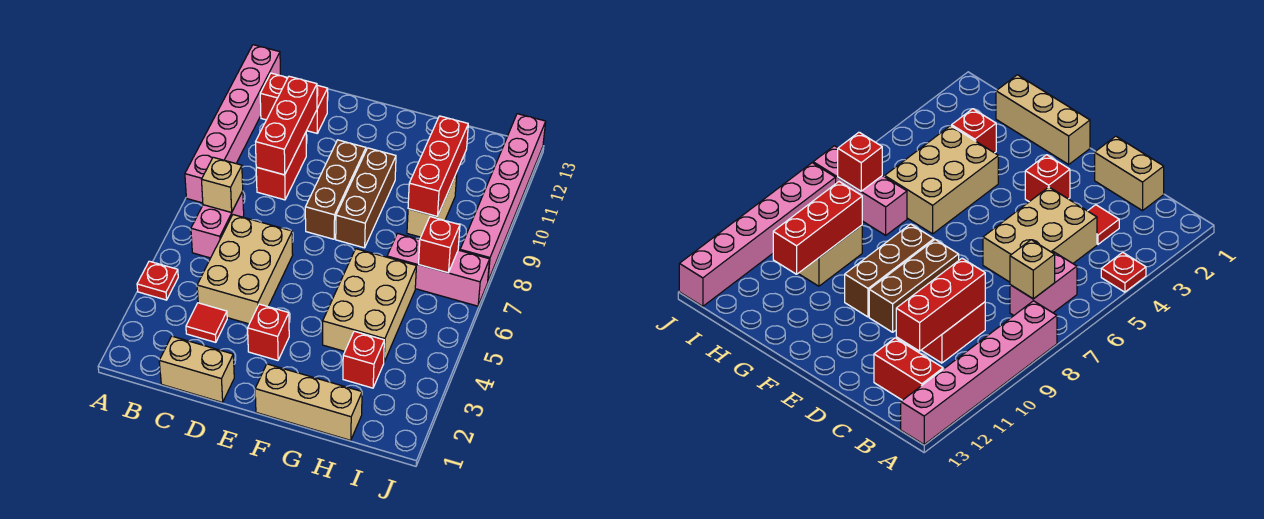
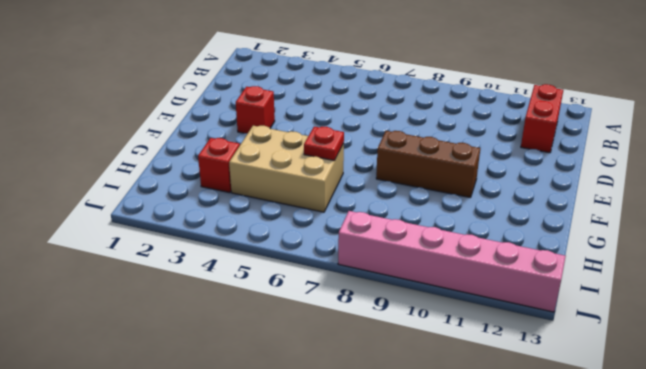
red plate G6 level 2 -> red plate A4 level 1
none -> pink brick A8:A13 level 1
none -> pink brick B6:B7 level 1
none -> tan brick C1:D1 level 1

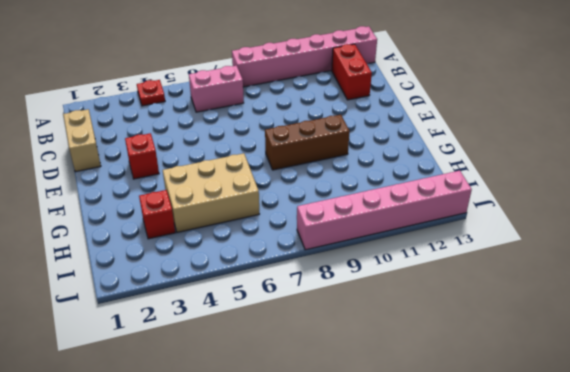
none -> red tile C3 level 1
none -> tan brick C4:D6 level 1
none -> red brick C9:C10 level 1

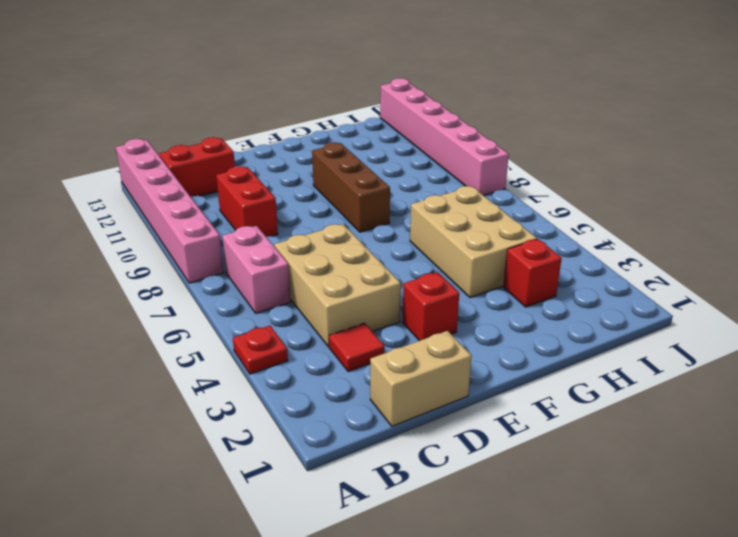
none -> brown brick E8:E10 level 1
none -> tan brick F1:H1 level 1
none -> pink brick H7:J7 level 1

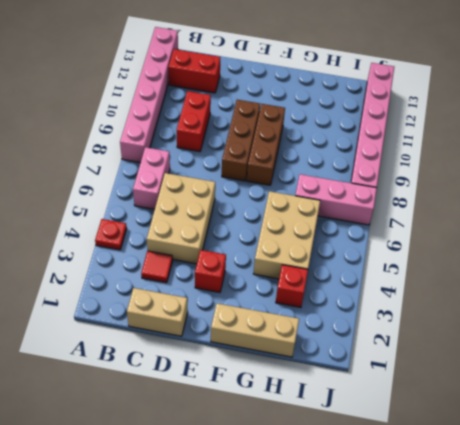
none -> tan brick H9:H10 level 1
none -> tan brick B7 level 2
none -> red brick C9:C11 level 2

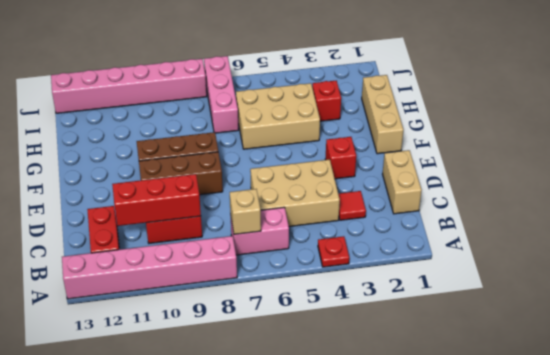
none -> tan brick H9:H10 level 1
none -> red brick H9:H11 level 2
none -> red brick I7 level 2

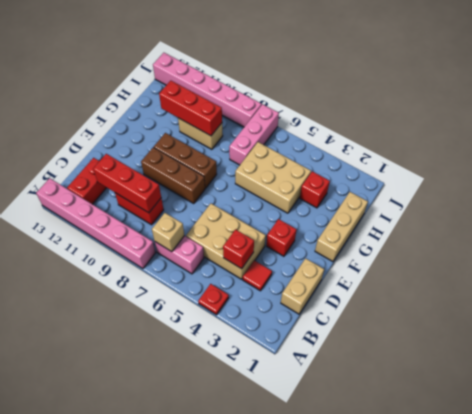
red brick C4 level 2 -> red brick I7 level 2

